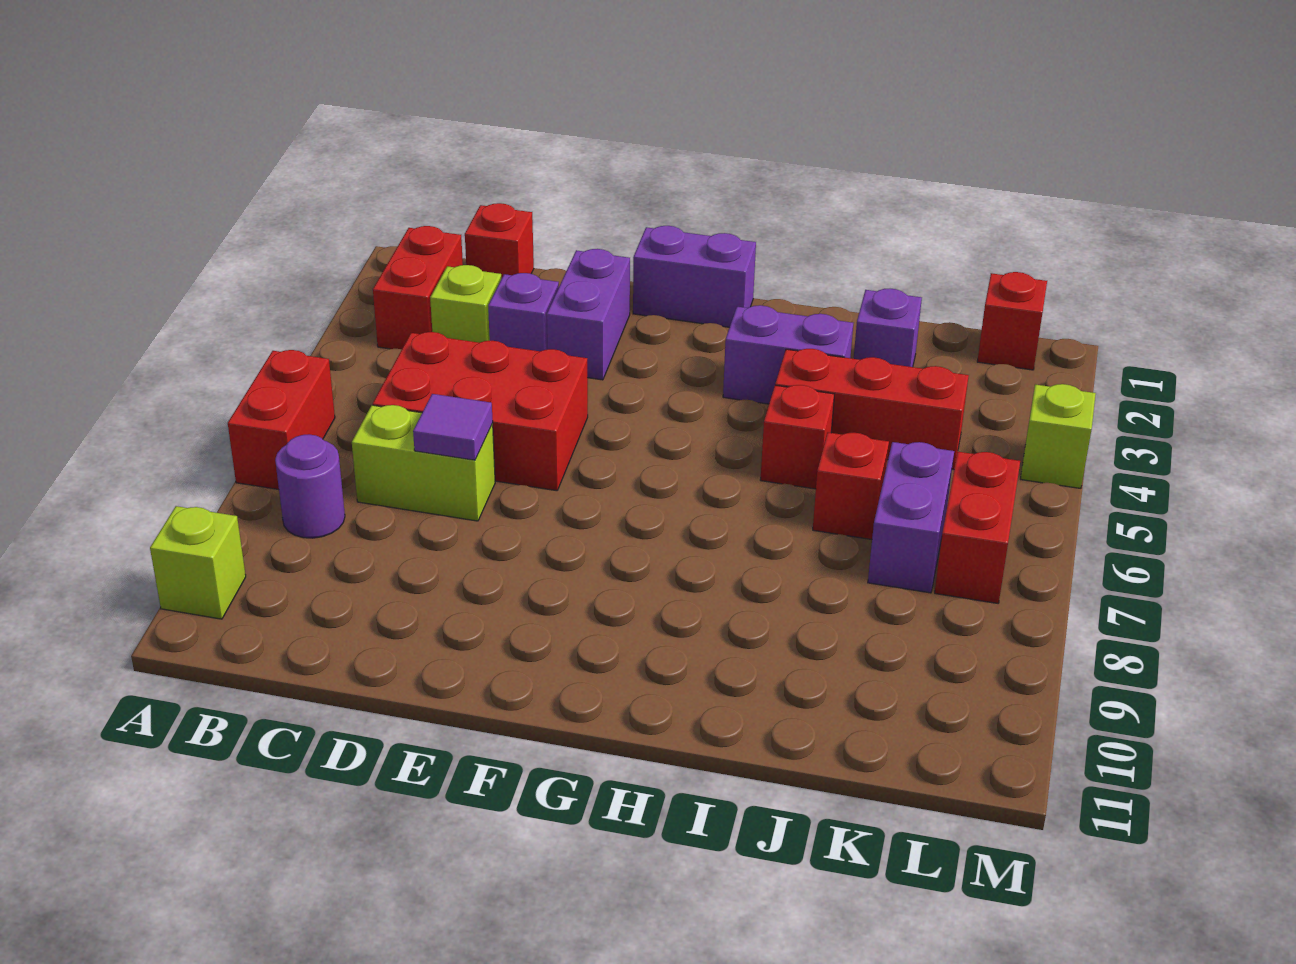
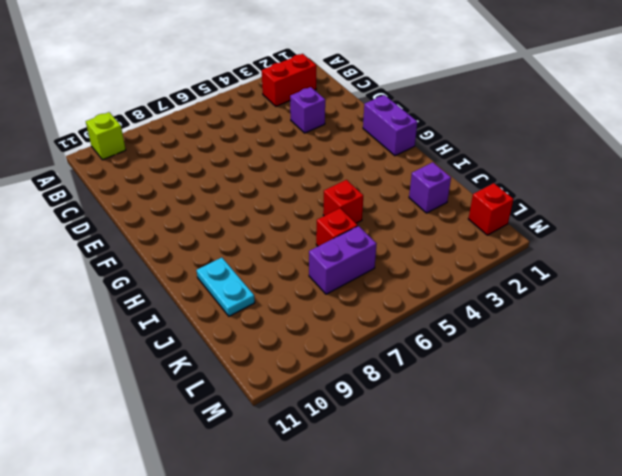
cyan plate I10:J10 level 1 -> none
none -> red brick A6:A7 level 1
none -> purple round brick B8 level 1
none -> red brick C1 level 1

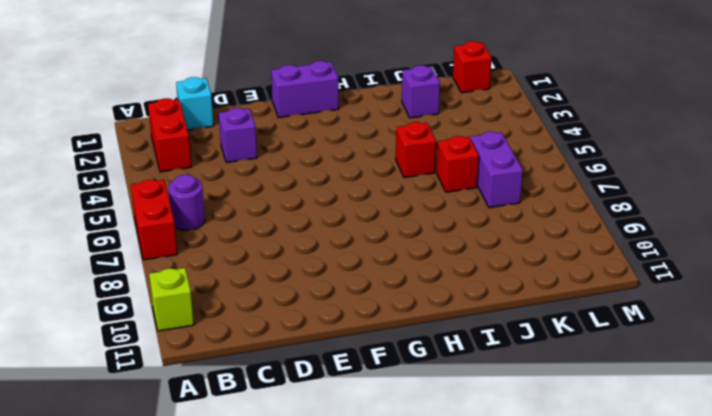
purple round brick B6 level 1 -> purple round brick B8 level 1
cyan brick C1 level 1 -> red brick C1 level 1
none -> lime brick C3 level 1
none -> red brick C5:E6 level 1
none -> lime brick C7:D7 level 1

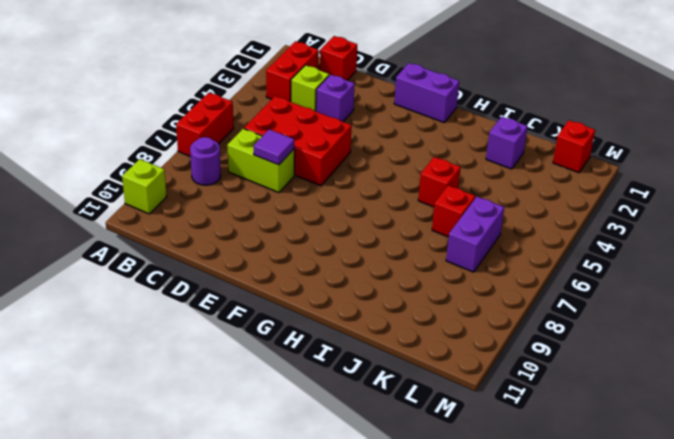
none -> purple brick E2:E3 level 1
none -> purple brick H3:I3 level 1
none -> red brick I4:K4 level 1

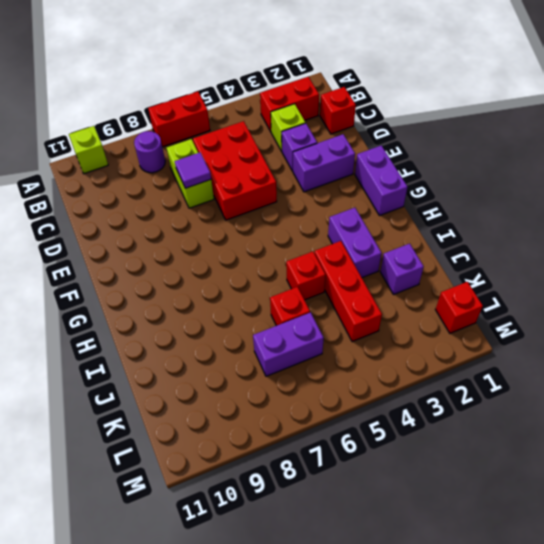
none -> red brick L6:L7 level 1
none -> lime brick M4 level 1

